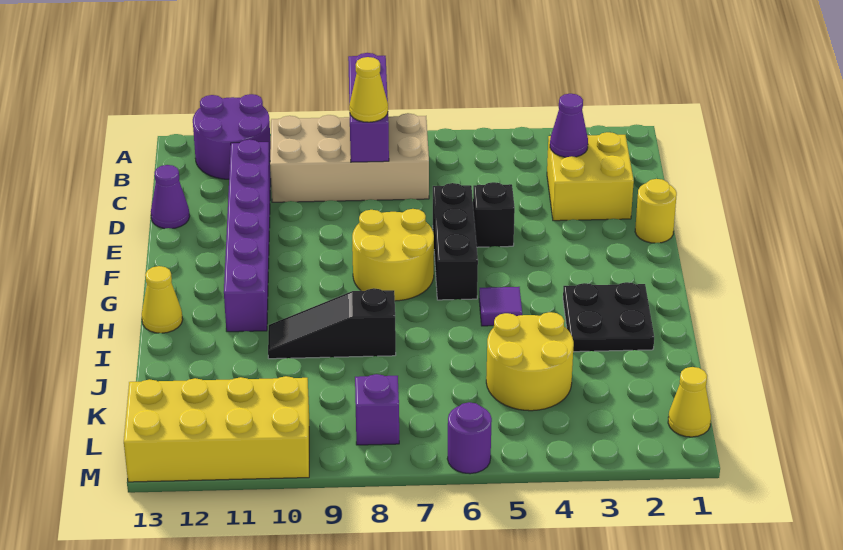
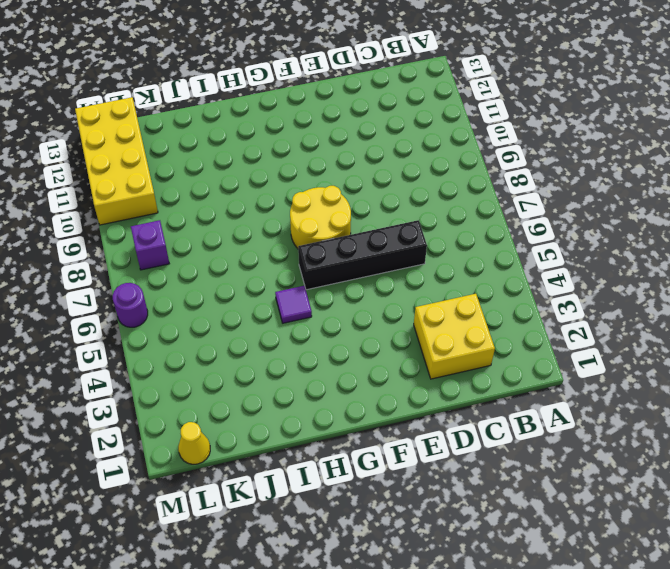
black brick D6:G6 level 1 -> black brick E6:G6 level 1
none -> purple round brick A11:B12 level 1
none -> tan brick B7:C10 level 1
none -> purple brick C11:H11 level 1

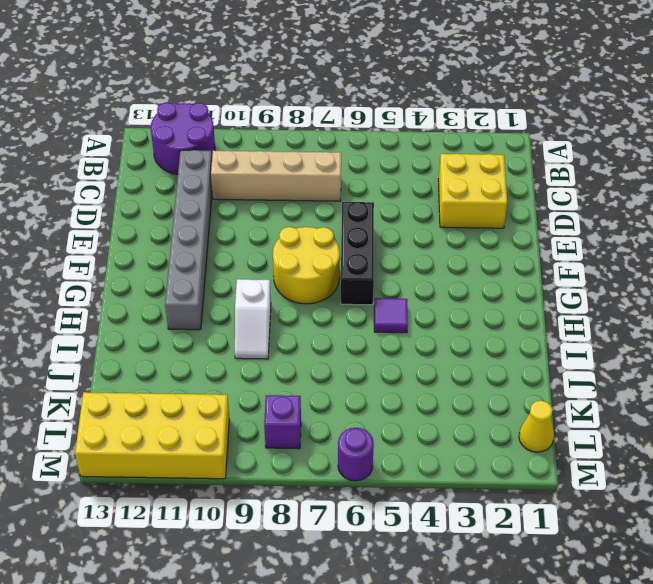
tan brick C7:C10 level 1 -> tan brick B7:C10 level 1
grey brick C11:H11 level 1 -> purple brick C11:H11 level 1
white slope H9:I9 level 1 top H -> black slope I8:I10 level 1 top 8
none -> purple cone D13 level 1
none -> yellow round brick E1 level 1
none -> black brick E5 level 1

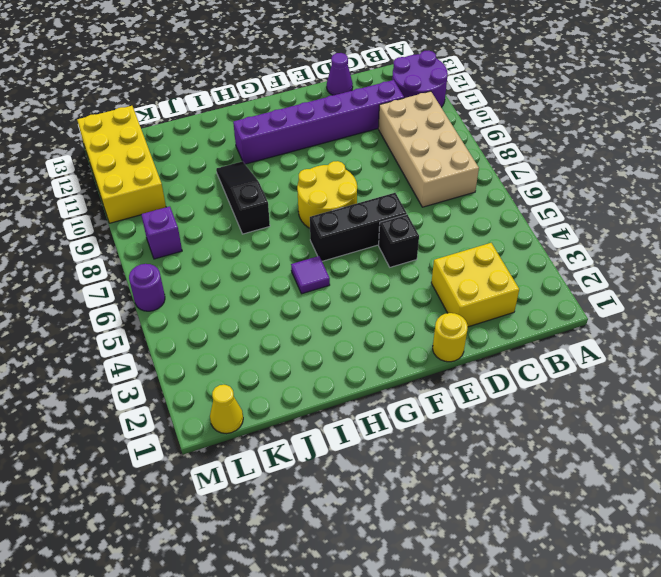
none -> black plate H2:I3 level 1
none -> yellow cone H13 level 1
none -> yellow round brick J4:K5 level 1

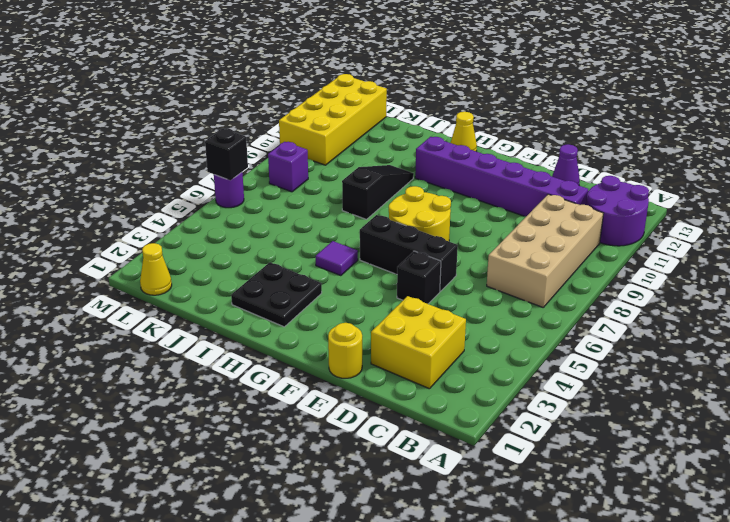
black brick M6 level 2 -> none
none -> yellow round brick J4:K5 level 1
none -> purple brick A8:C8 level 2
none -> purple cone C3 level 2

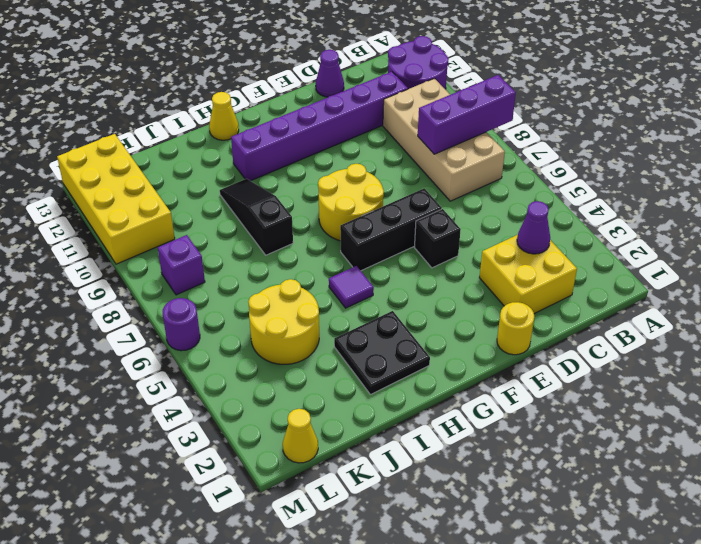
none -> yellow cone C8 level 3

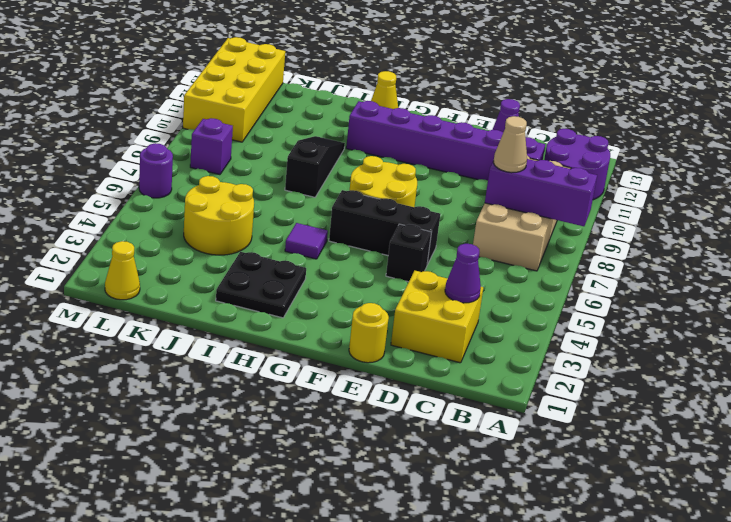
tan cone C8 level 3 -> yellow cone C8 level 3

